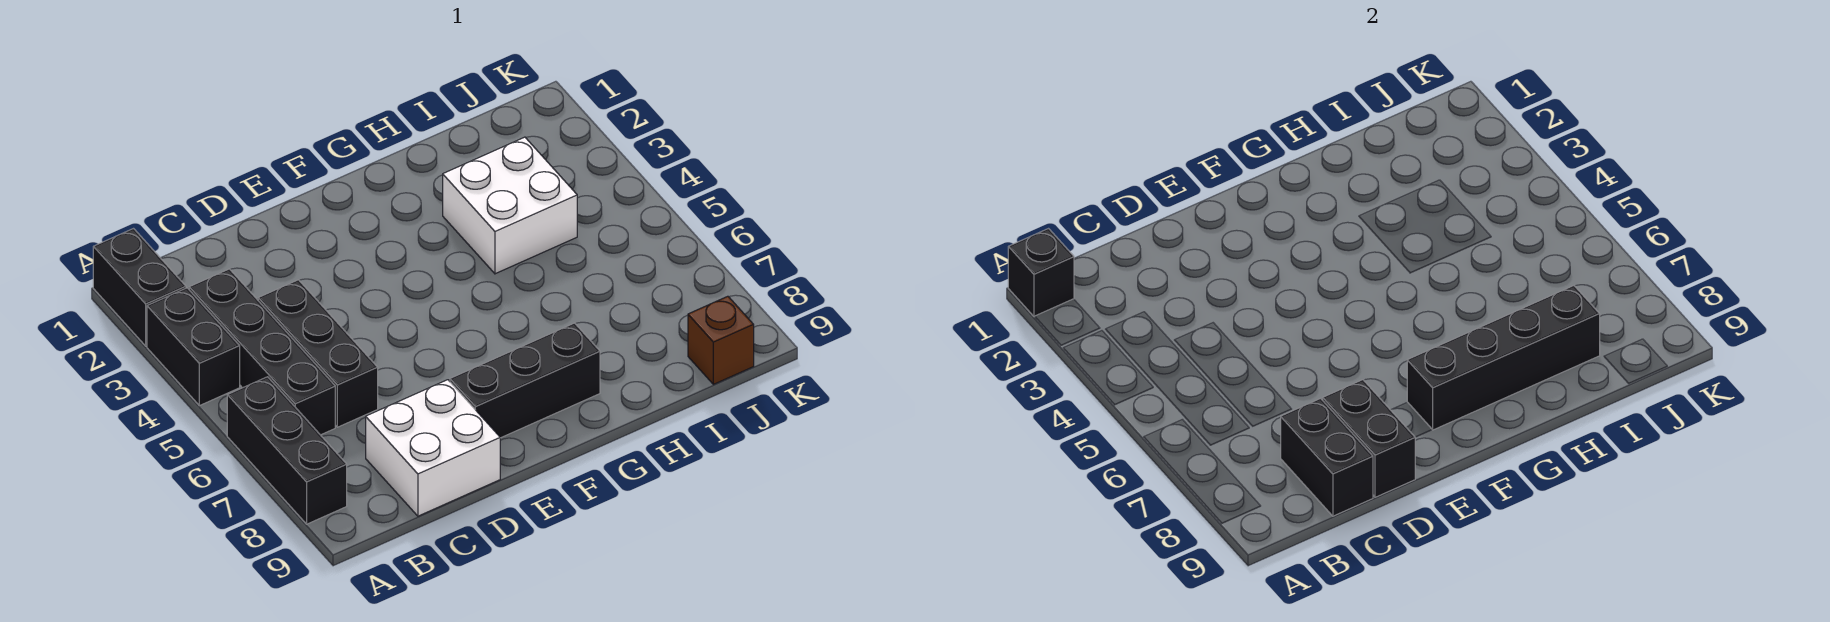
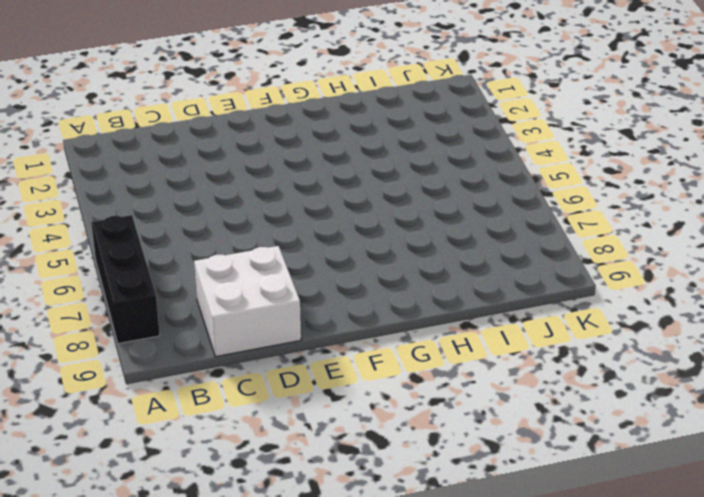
none -> black brick A1:A2 level 1
none -> black brick A3:A4 level 1
none -> black brick B3:B6 level 1

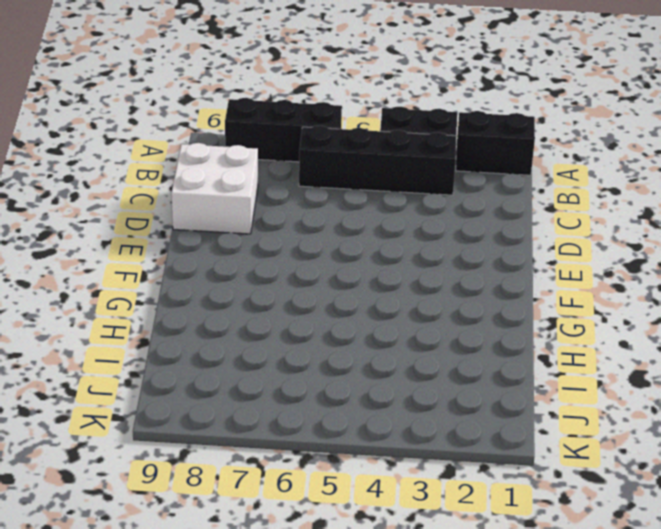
none -> black brick C4:C6 level 1
none -> black brick E8:G8 level 1
none -> white brick H3:I4 level 1

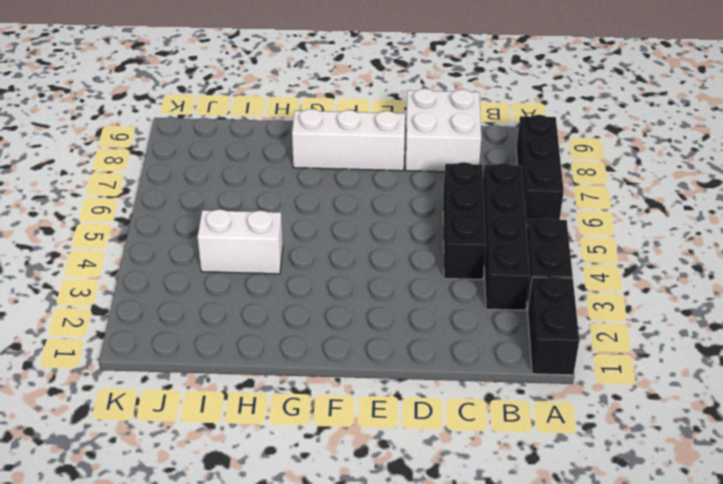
white brick E8:G8 level 1 -> black brick E8:G8 level 1
white brick H4:I4 level 1 -> white brick H3:I4 level 1
none -> brown brick J9 level 1
none -> black brick A1 level 2
none -> black brick C8:C9 level 2

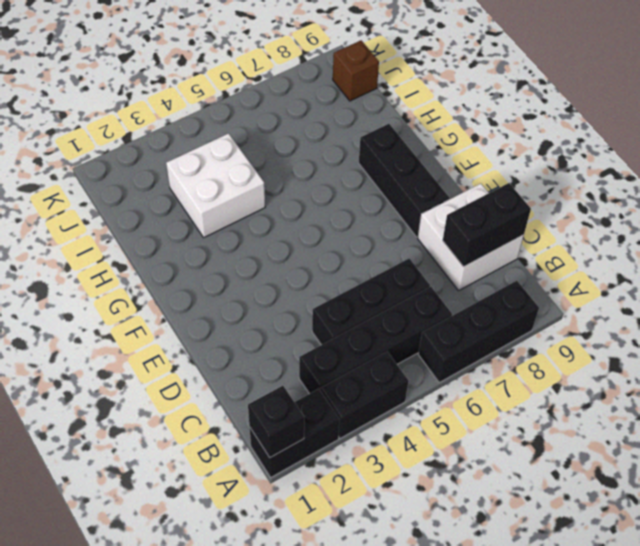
none -> black brick D8:D9 level 2
none -> black brick F8:I8 level 2

